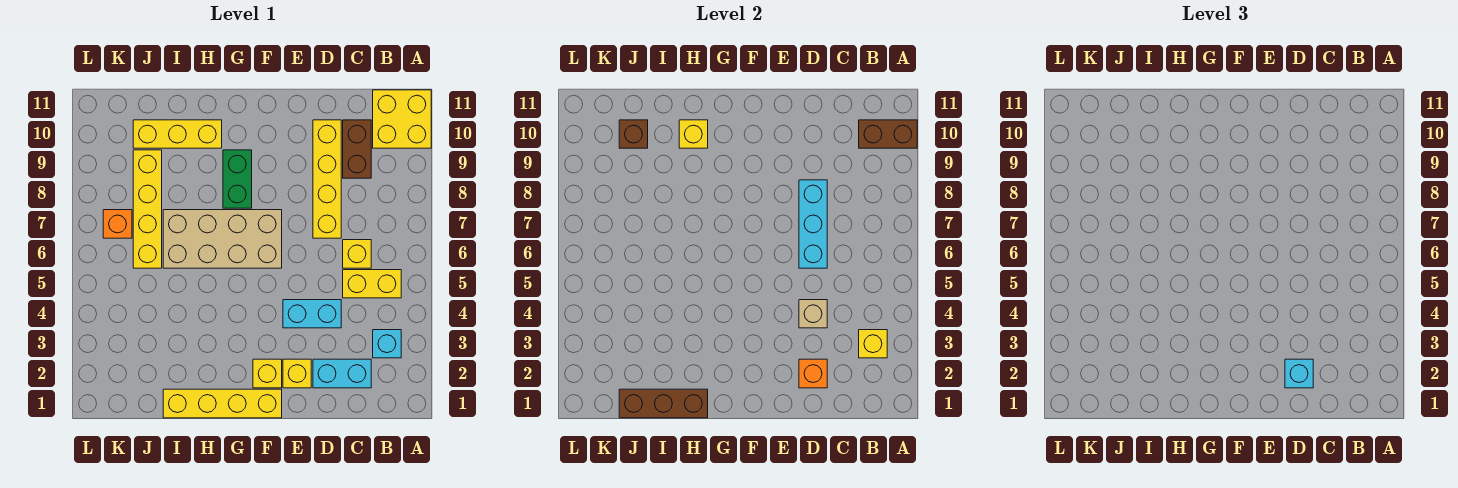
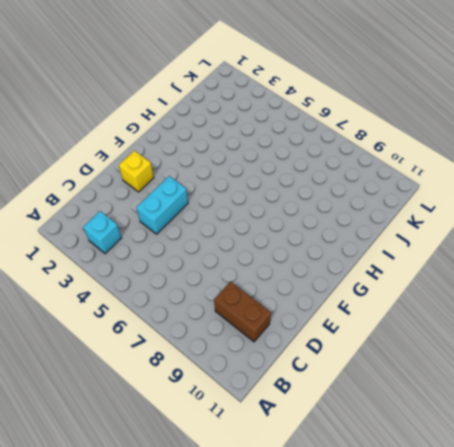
none -> yellow brick A10:B11 level 1
none -> yellow brick B5:C5 level 1
none -> cyan brick C2:D2 level 1

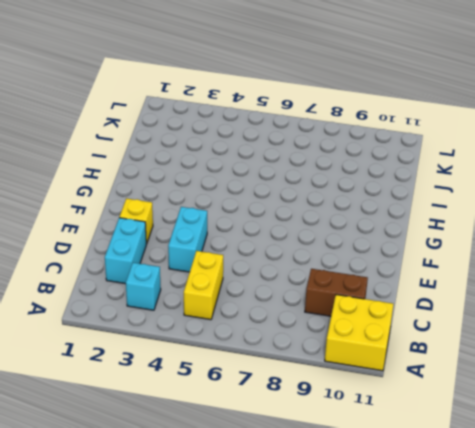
none -> yellow brick C6 level 1
none -> yellow brick D7:D10 level 1
none -> yellow brick F1:I1 level 1

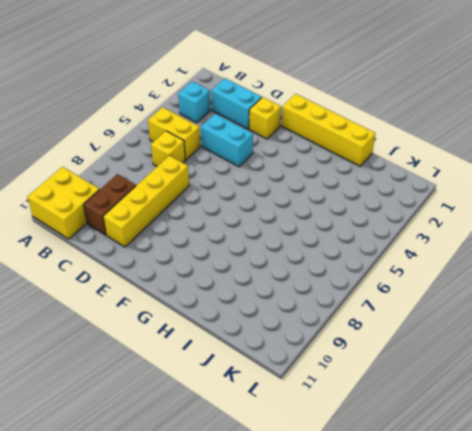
none -> yellow brick F2 level 1
none -> tan brick F6:I7 level 1
none -> green brick G8:G9 level 1

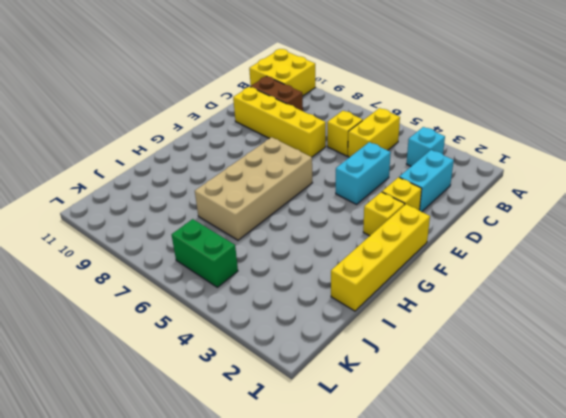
green brick K5:K6 level 1 -> green brick G8:G9 level 1
none -> yellow brick H10:J10 level 1
none -> yellow brick J6:J9 level 1
none -> orange brick K7 level 1

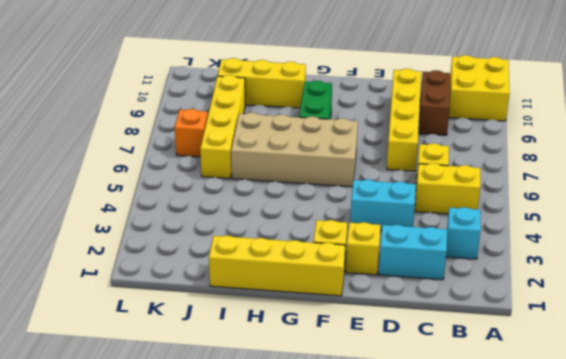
none -> brown brick A10:B10 level 2
none -> yellow brick B3 level 2
none -> orange brick D2 level 2

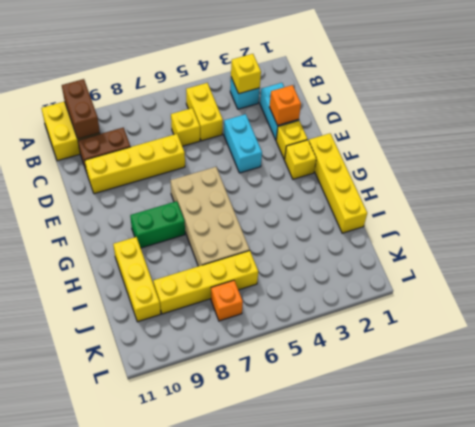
none -> tan brick D4 level 2
none -> cyan brick D6:D8 level 2
none -> brown brick H1:J1 level 2

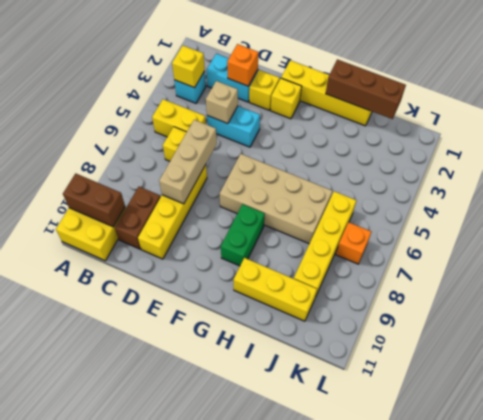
tan brick D6:D8 level 2 -> cyan brick D6:D8 level 2
none -> yellow brick H10 level 2
none -> brown brick J10 level 2
none -> cyan brick D2 level 3

